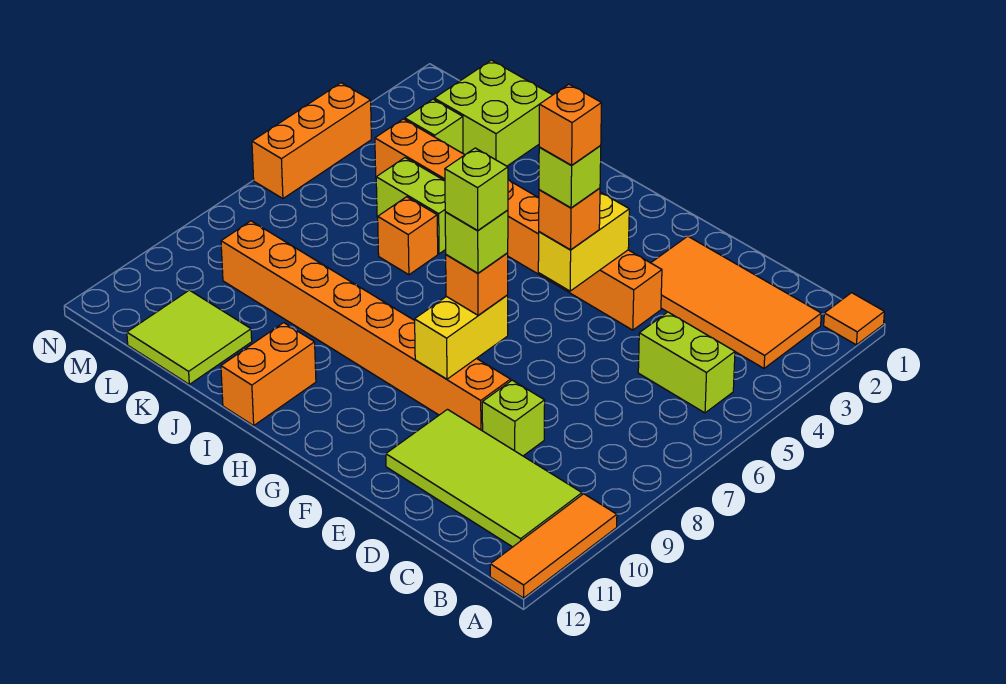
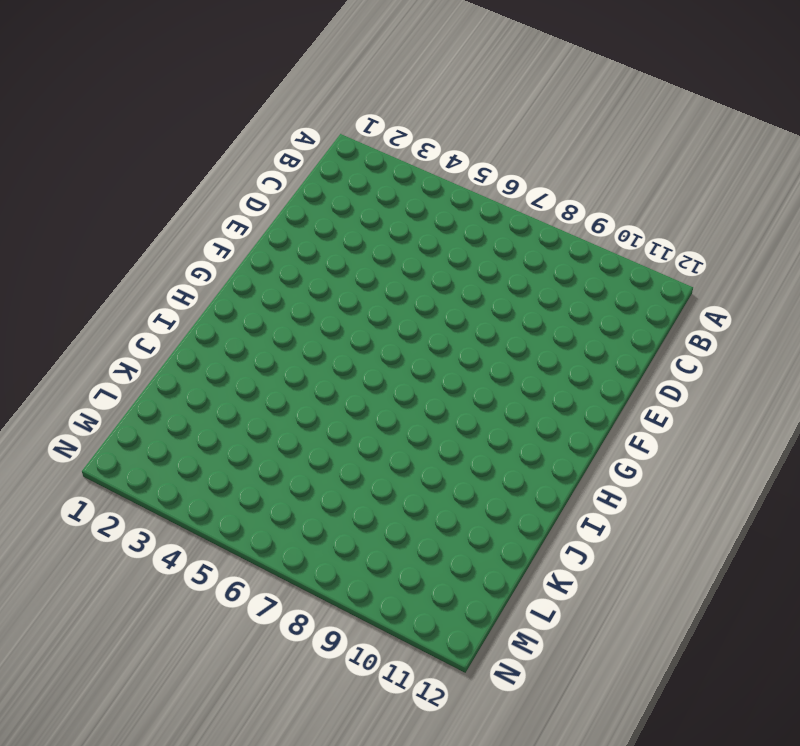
none -> orange tile A1 level 1
none -> orange tile A10:A12 level 1
none -> orange tile B2:E3 level 1

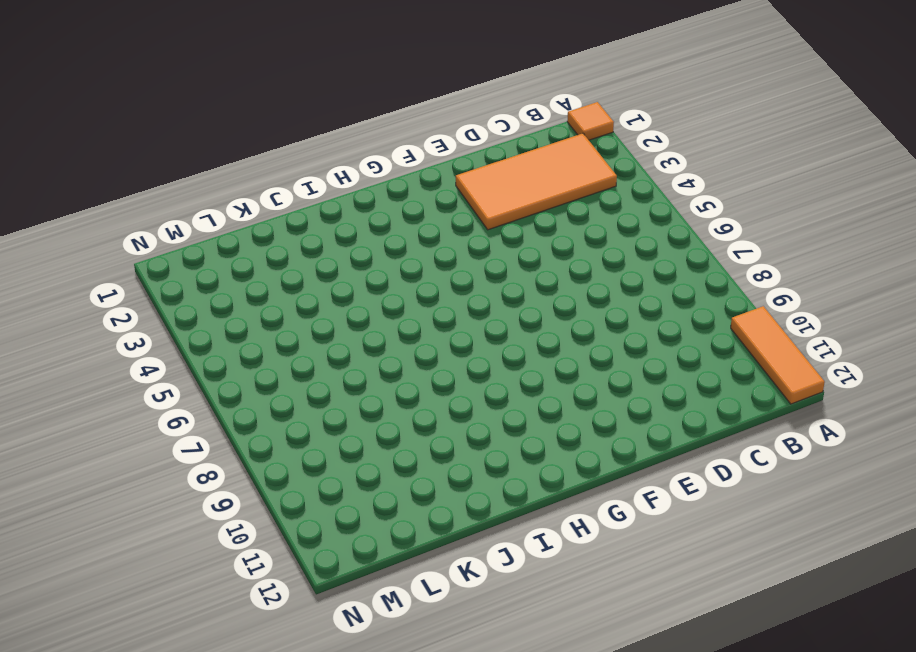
none -> lime brick B5:C5 level 1
none -> lime tile B10:E11 level 1
none -> lime brick D9 level 1

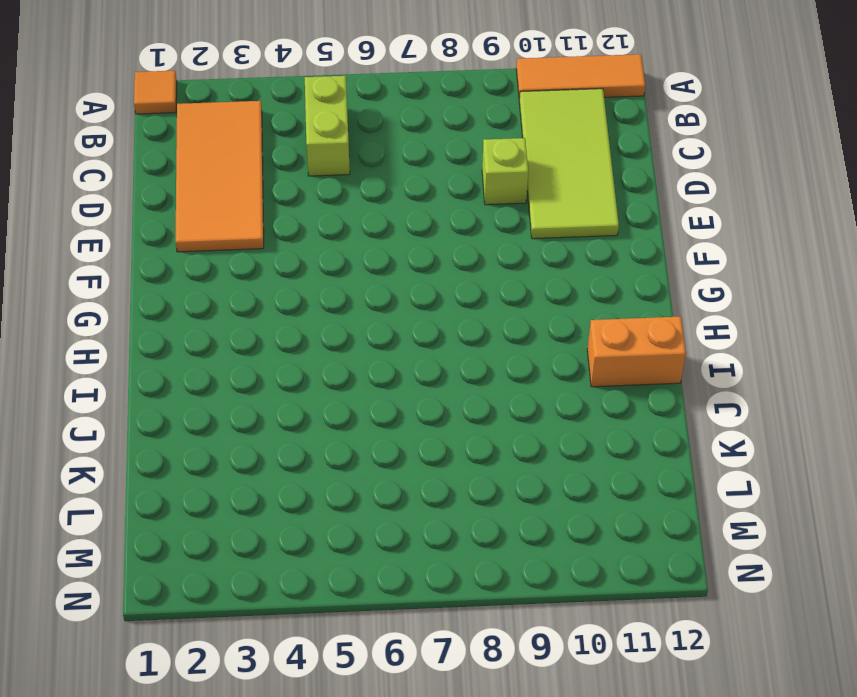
none -> orange brick E4:L4 level 1
none -> orange brick E9:L9 level 1
none -> lime brick J5:K5 level 1

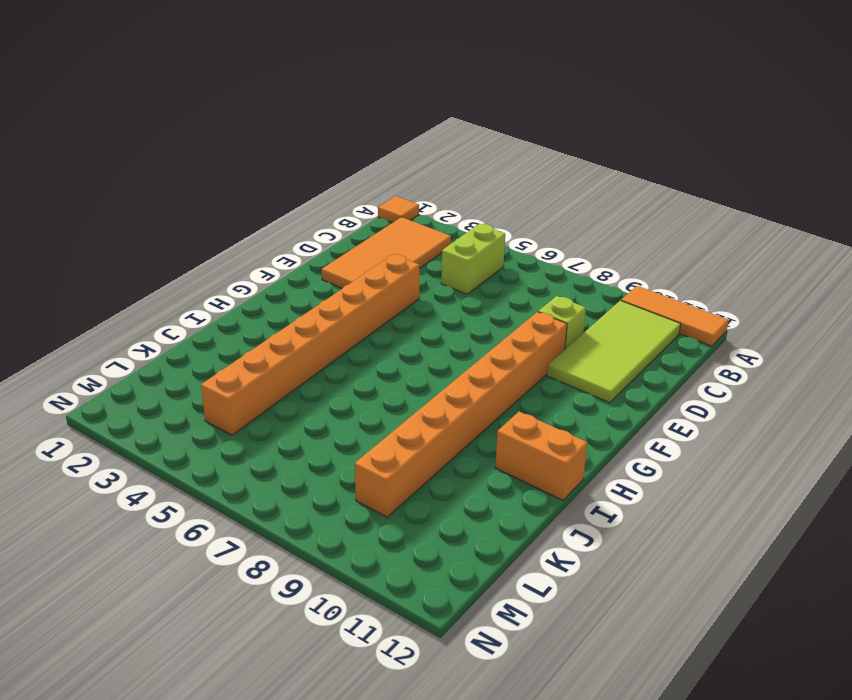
none -> lime brick J5:K5 level 1
none -> orange brick J6 level 1
none -> lime brick K1:L2 level 1

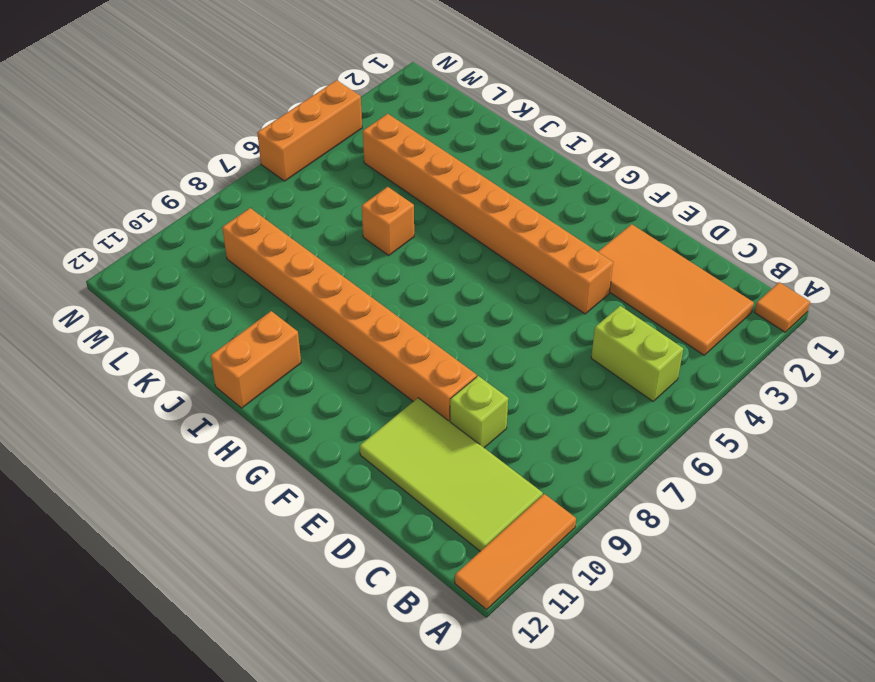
none -> lime brick J5:K5 level 1
none -> lime brick K1:L2 level 1
none -> lime tile K11:L12 level 1

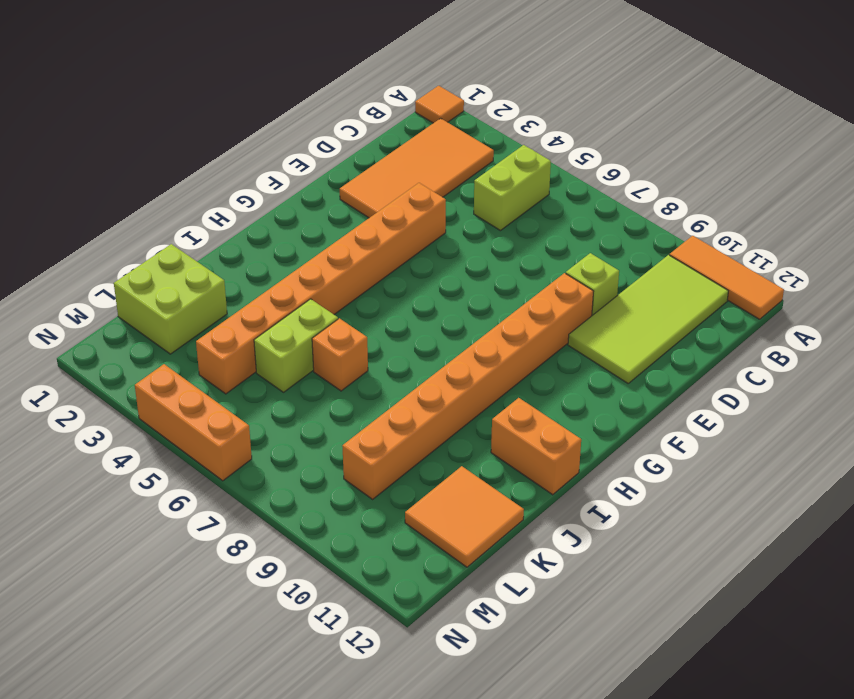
orange tile K11:L12 level 1 -> lime tile K11:L12 level 1
none -> lime brick L3 level 1
none -> yellow brick F4:F5 level 2
none -> yellow brick F8:F9 level 2

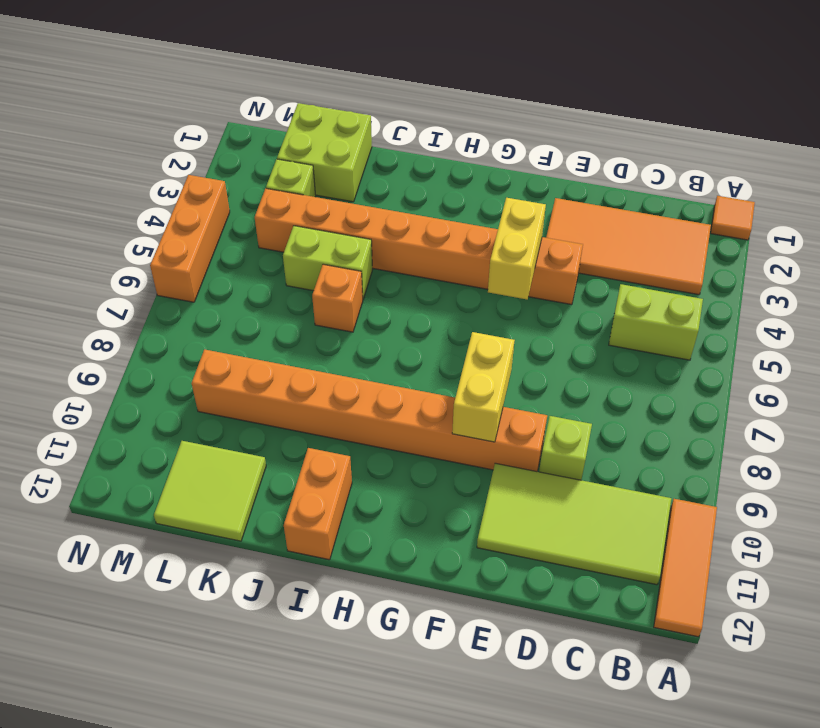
none -> orange brick F5 level 3
none -> orange brick F8 level 3
none -> lime brick F5 level 4

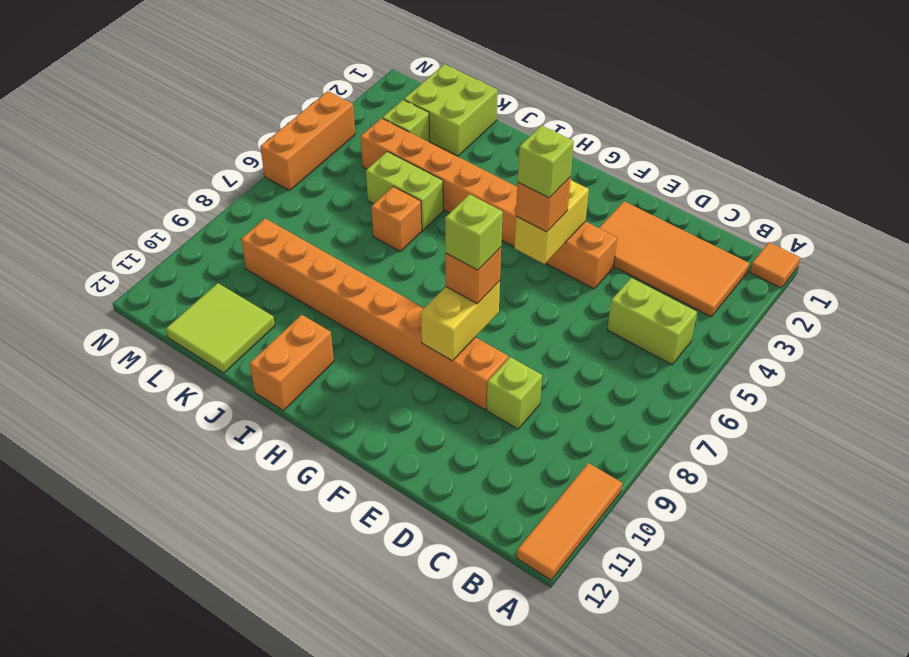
none -> lime tile B10:E11 level 1
none -> orange brick F5 level 5
none -> lime brick F8 level 5

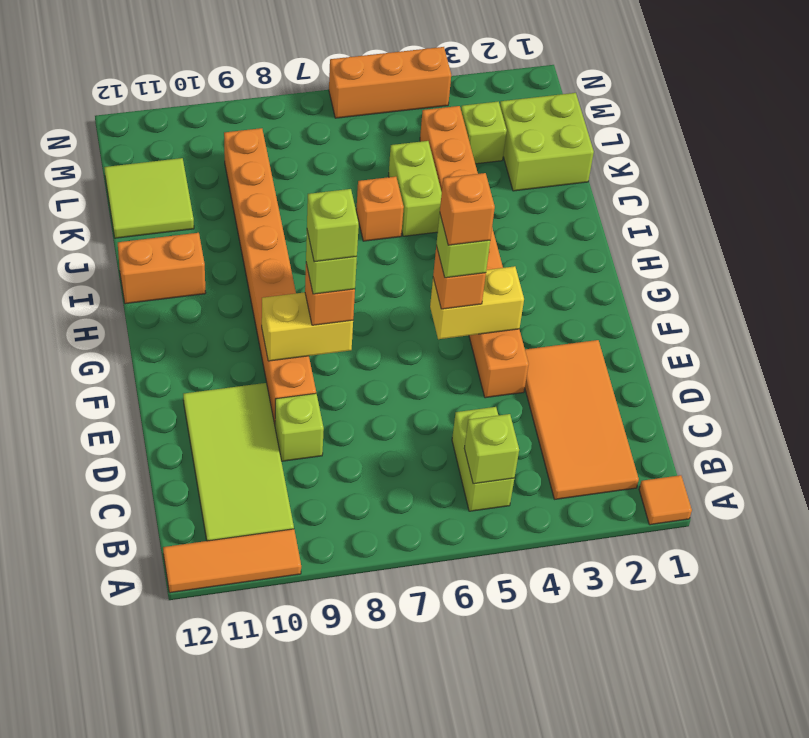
lime brick B5 level 2 -> none

